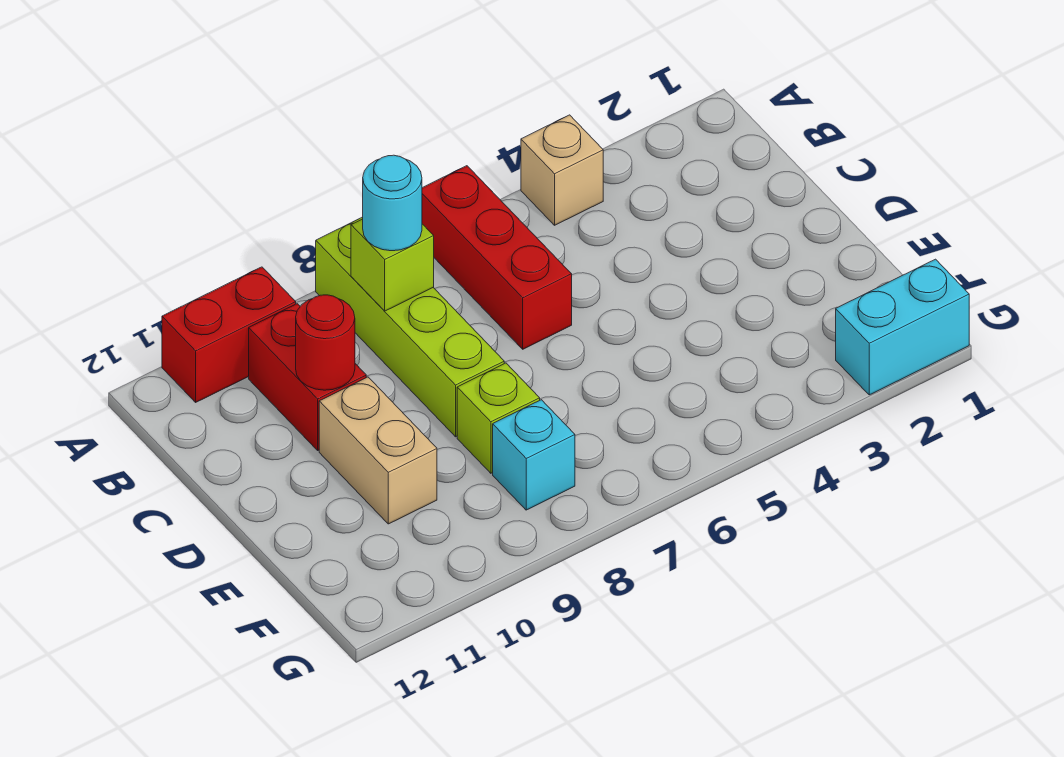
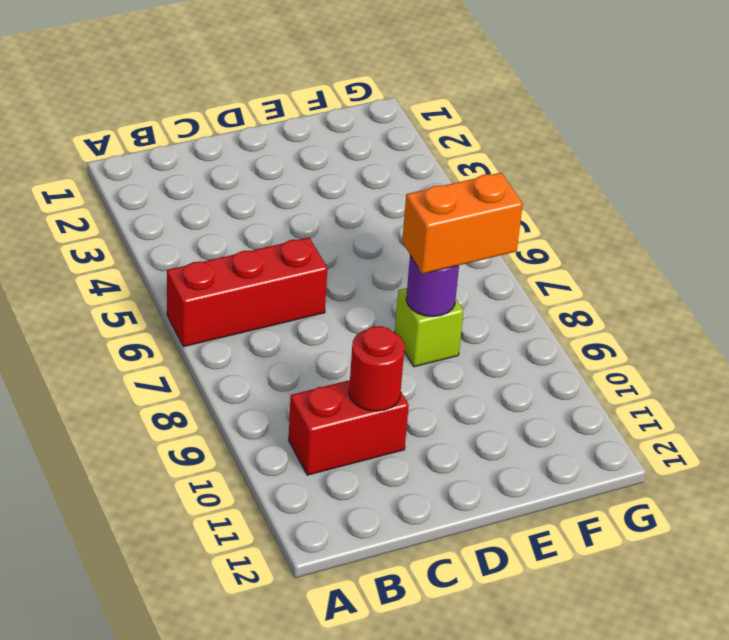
purple round brick E8 level 2 -> none
orange brick E8:F8 level 3 -> none
none -> tan brick A4 level 1
none -> lime brick A8:D8 level 1
none -> red brick A10:A11 level 1

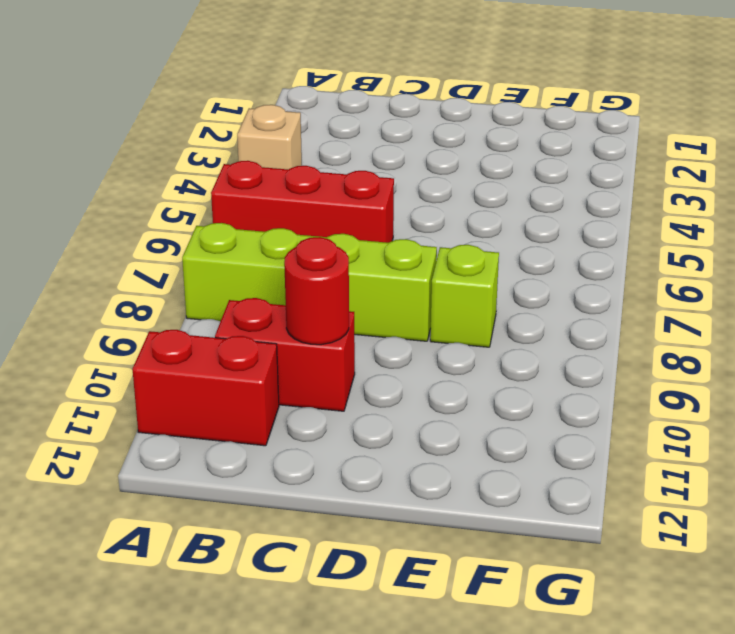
red brick A11:B11 level 1 -> red brick A10:A11 level 1
none -> tan brick D10:E10 level 1
none -> cyan brick F8 level 1
none -> cyan brick G1:G2 level 1

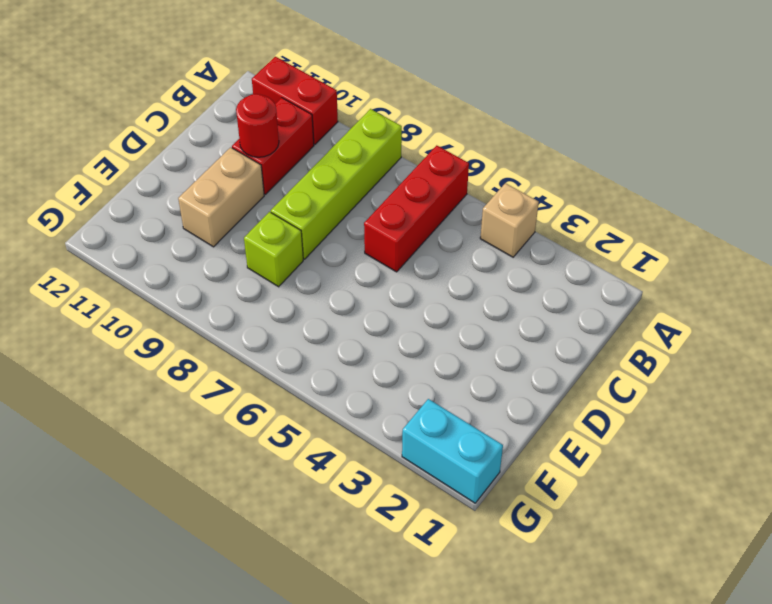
none -> cyan brick F8 level 1
none -> lime brick B8 level 2
none -> cyan round brick B8 level 3

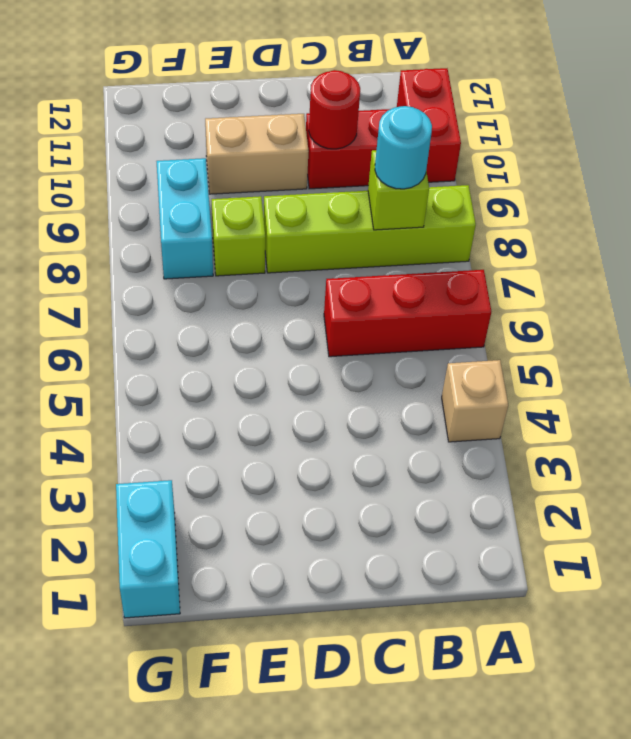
cyan brick F8:F9 level 1 -> cyan brick F8 level 1

